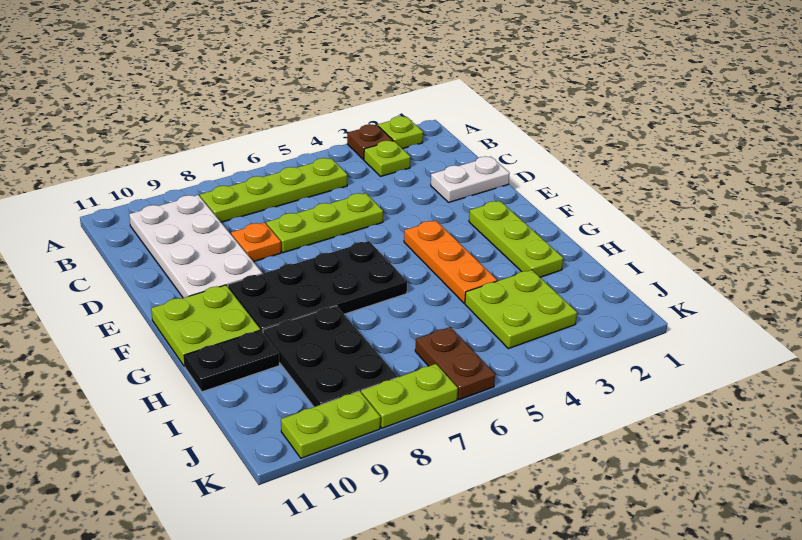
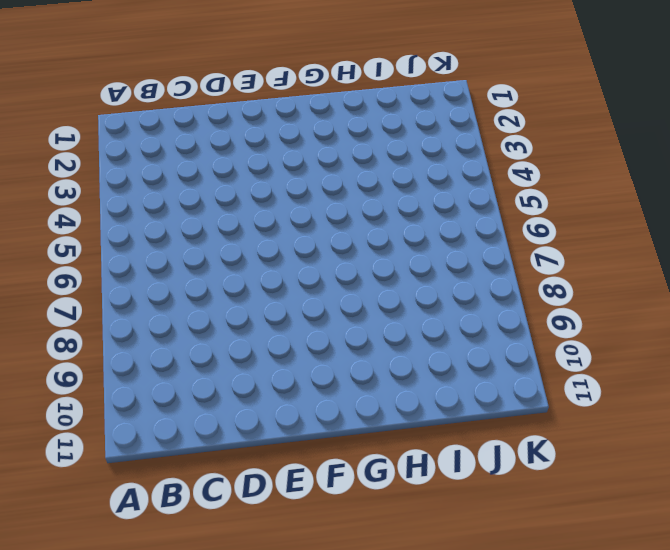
none -> lime plate A2 level 1
none -> brown plate A3 level 1
none -> lime plate B3 level 1

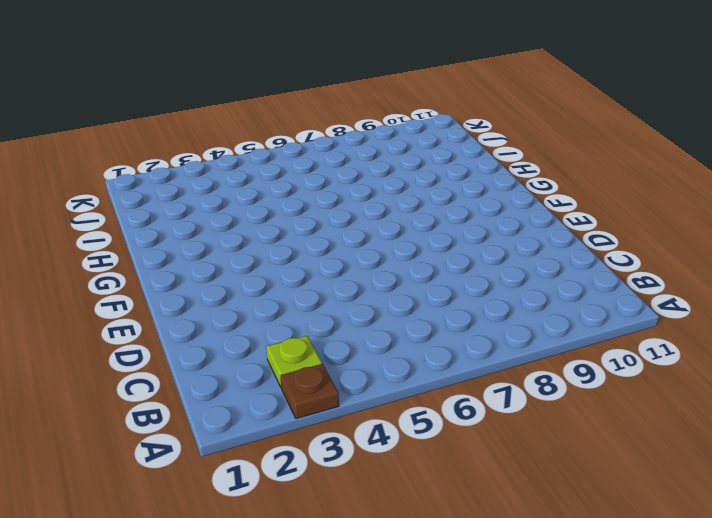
none -> lime plate A2 level 1
none -> lime plate B5:B8 level 1
none -> white plate B9:E10 level 1

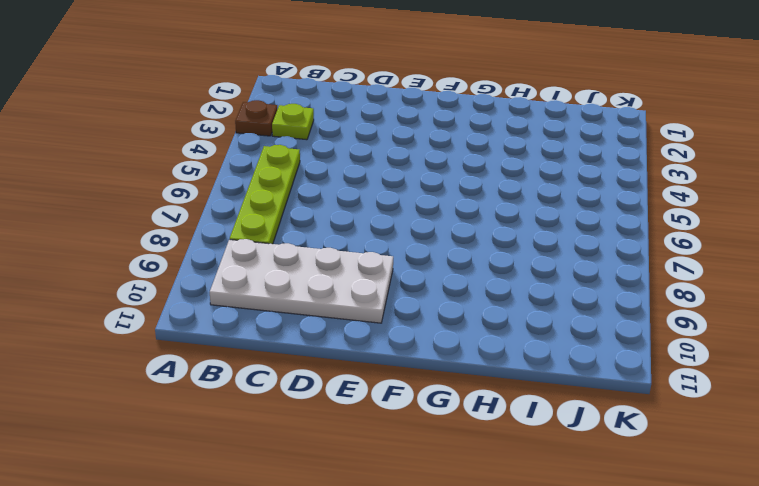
none -> lime plate A2 level 1
none -> white plate D1:D2 level 1
none -> lime plate D5:D7 level 1

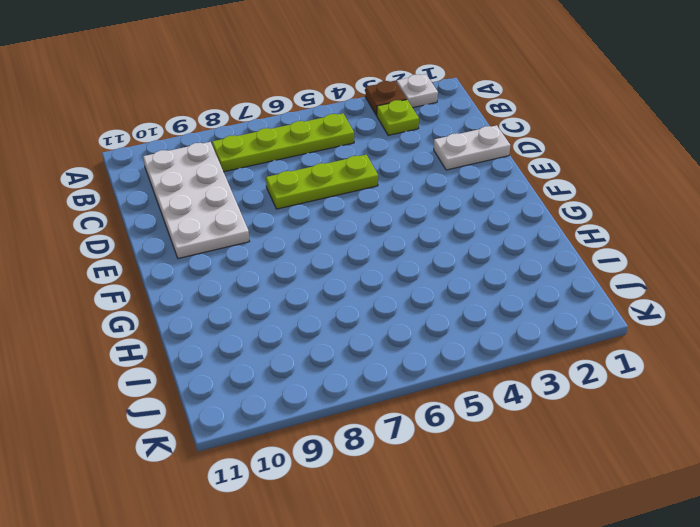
white plate A2 level 1 -> lime plate A2 level 1
none -> orange plate D8 level 1
none -> lime plate F2:H2 level 1
none -> orange plate F4:H4 level 1

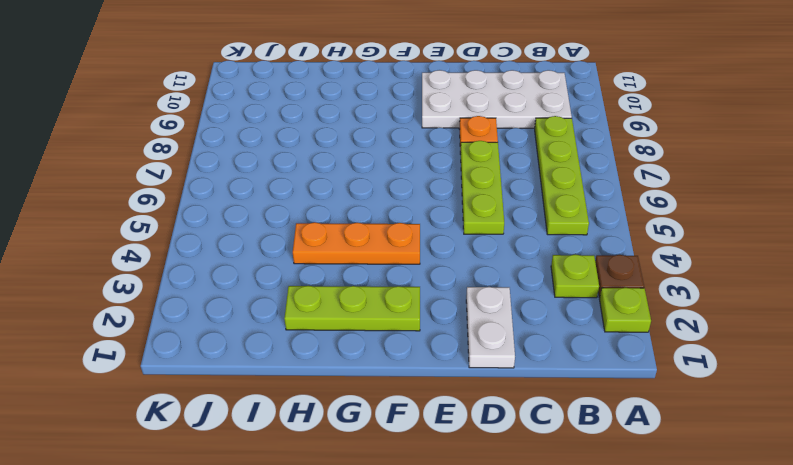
none -> black plate F6:G9 level 1
none -> lime plate F10:G11 level 1
none -> black plate H8:J9 level 1

